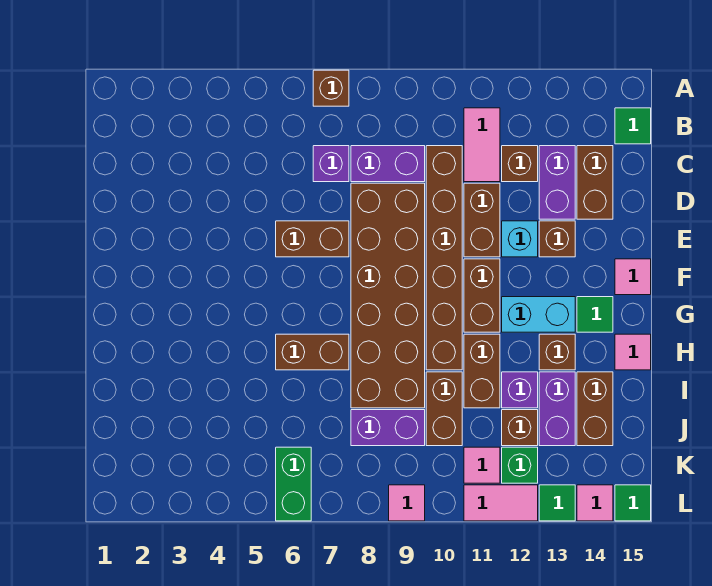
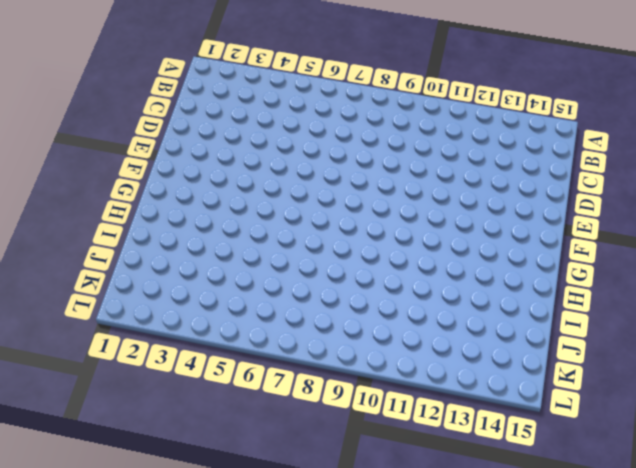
none -> brown brick A7 level 1
none -> pink tile B11:C11 level 1
none -> green tile B15 level 1
none -> purple brick C7 level 1

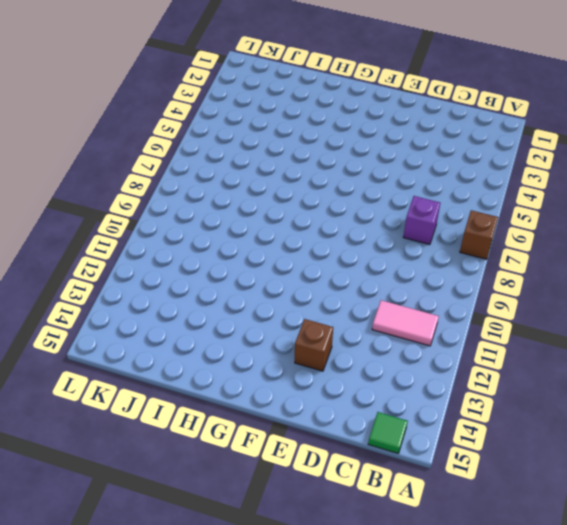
none -> purple brick C8:C9 level 1
none -> brown brick C10:H10 level 1
none -> brown brick C12 level 1
none -> purple brick C13:D13 level 1

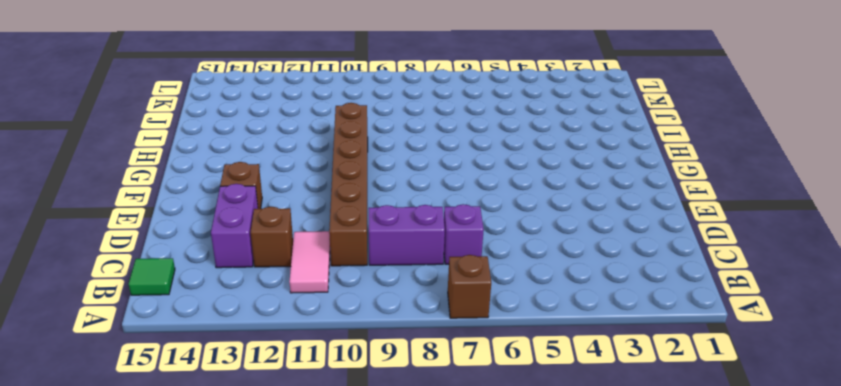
none -> brown brick C14:D14 level 1
none -> brown brick D8:I9 level 1
none -> brown brick D11:E11 level 1
none -> brown brick E6:E7 level 1

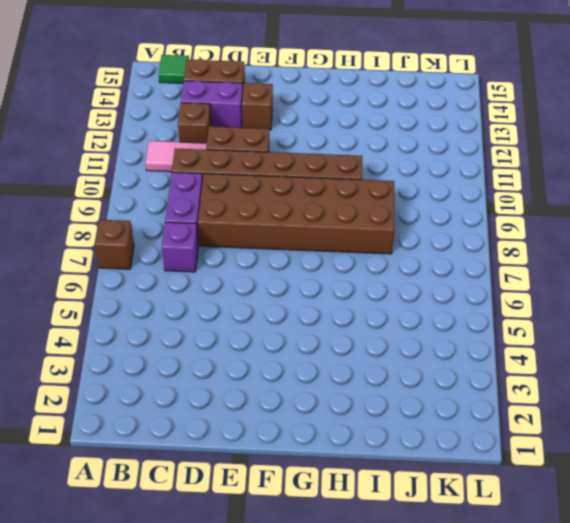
none -> brown brick E6:E7 level 1
none -> cyan brick E12 level 1
none -> brown brick F11:G11 level 1
none -> pink tile F15 level 1

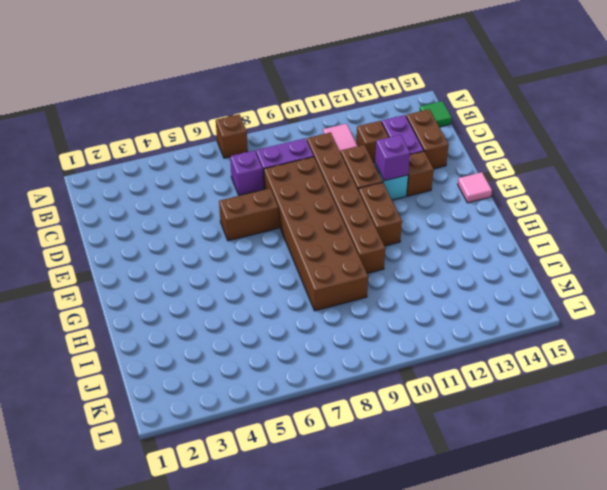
purple brick E12 level 2 -> purple brick I12 level 1
none -> cyan brick G12:G13 level 1
none -> green tile G14 level 1
none -> brown brick H6:H7 level 1
none -> brown brick H11:I11 level 1

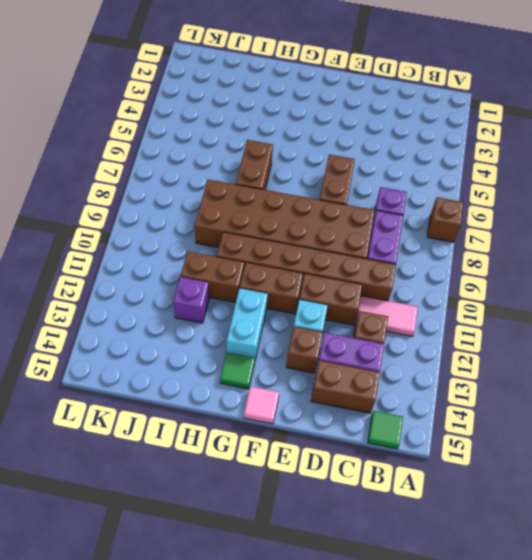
none -> brown brick H13 level 1
none -> pink tile H15 level 1
none -> brown brick I10:J10 level 1
none -> purple brick I13:J13 level 1

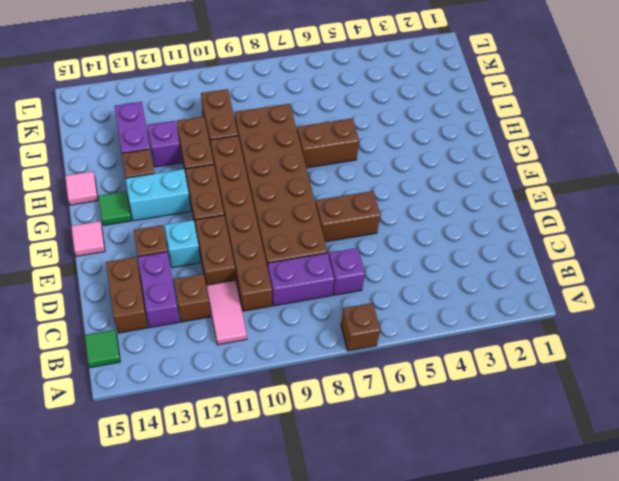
none -> brown brick I14:J14 level 1
none -> purple brick J8:J9 level 1
none -> brown brick J12 level 1
none -> green brick K6:L6 level 1

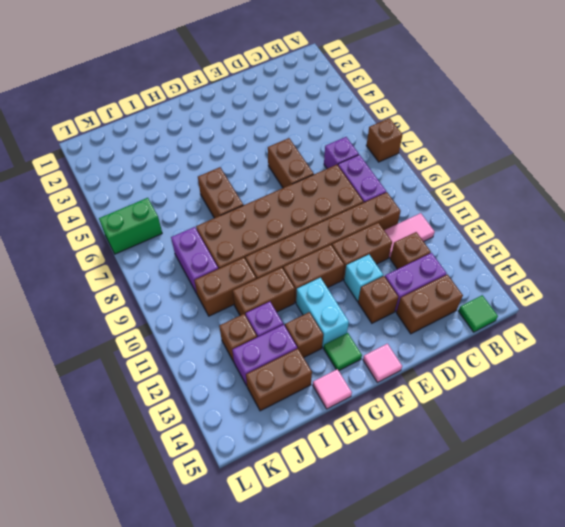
none -> pink tile K11 level 1
none -> green brick K12 level 1
none -> pink tile L9 level 1
none -> pink tile L11:L12 level 1

